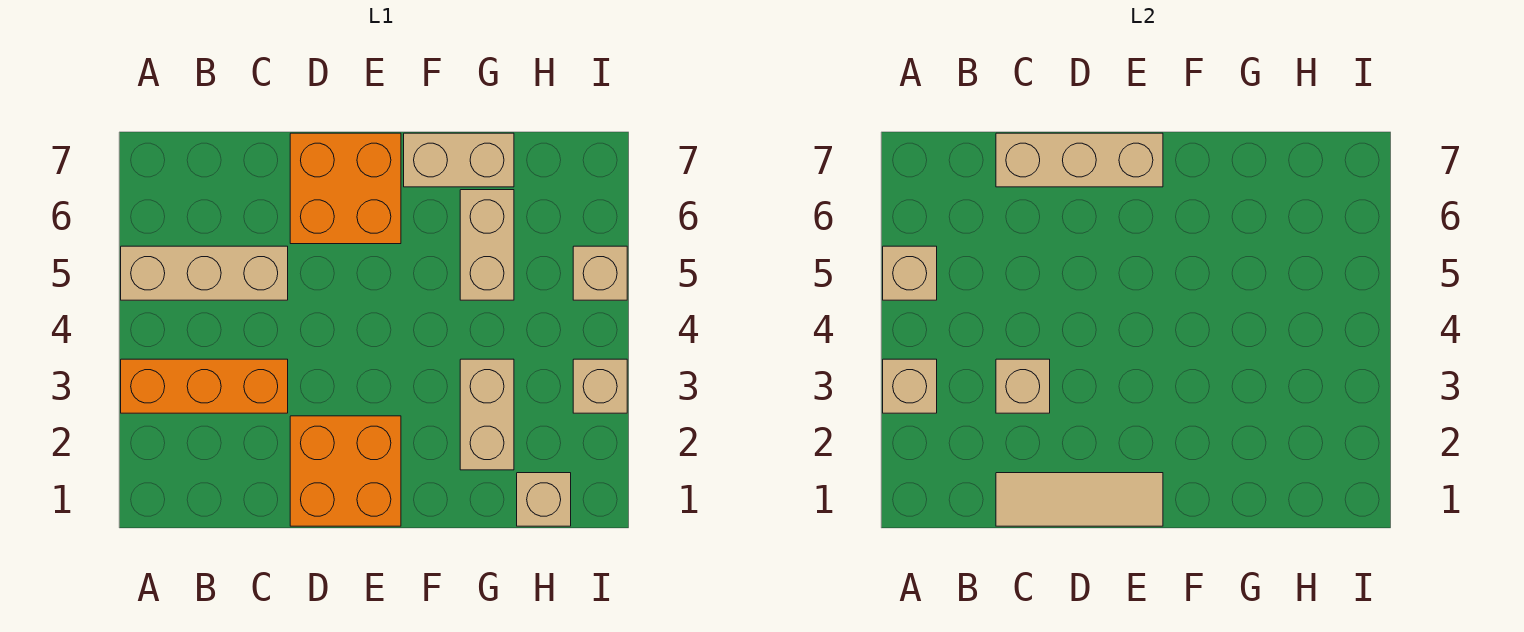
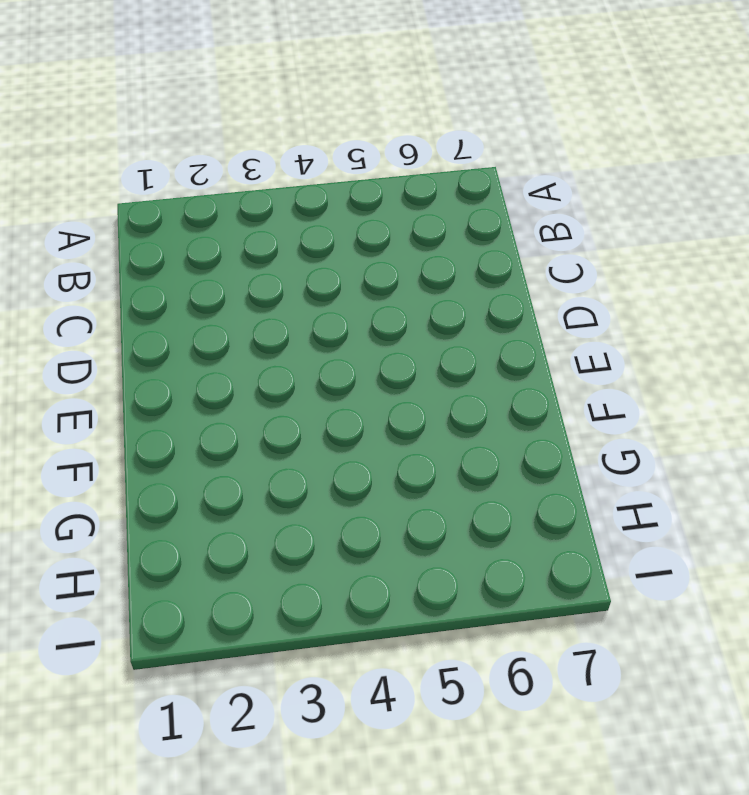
none -> orange brick A3:C3 level 1
none -> tan brick A5:C5 level 1
none -> orange brick D1:E2 level 1

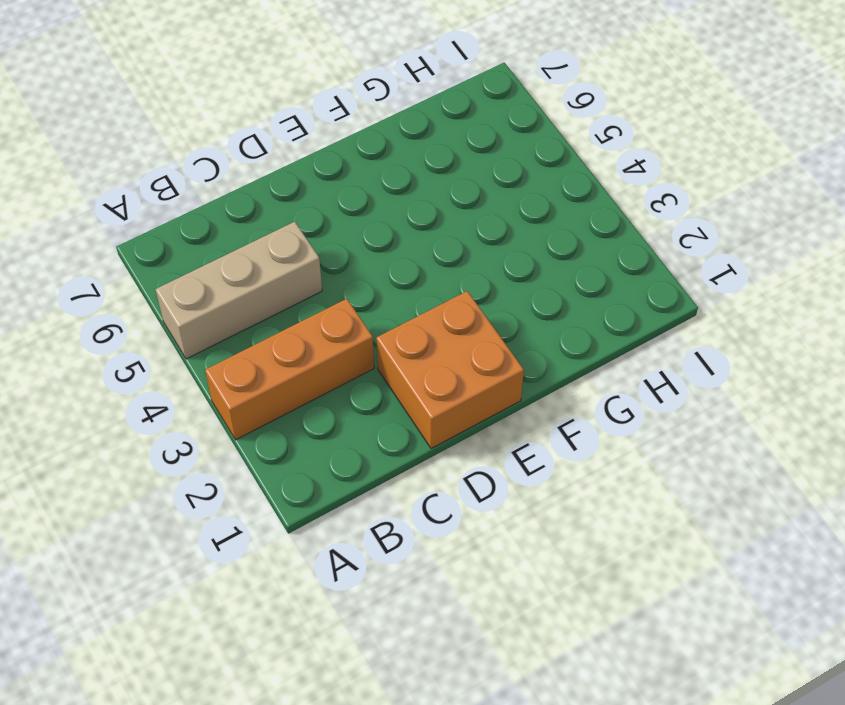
none -> orange brick D6:E7 level 1
none -> tan brick F7:G7 level 1
none -> tan brick G2:G3 level 1

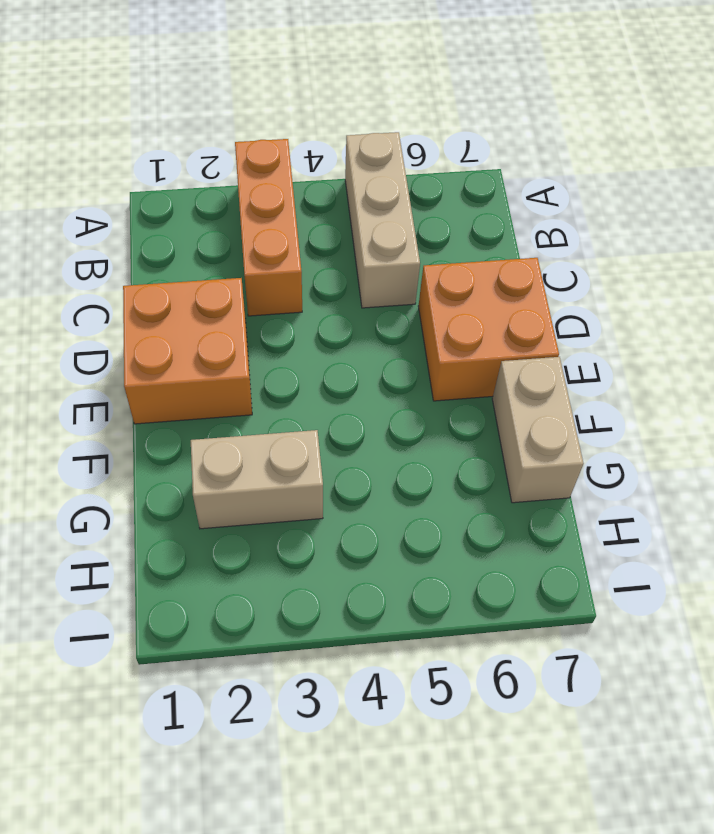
none -> tan brick G5:G6 level 1
none -> tan brick H1 level 1
none -> tan brick I3 level 1

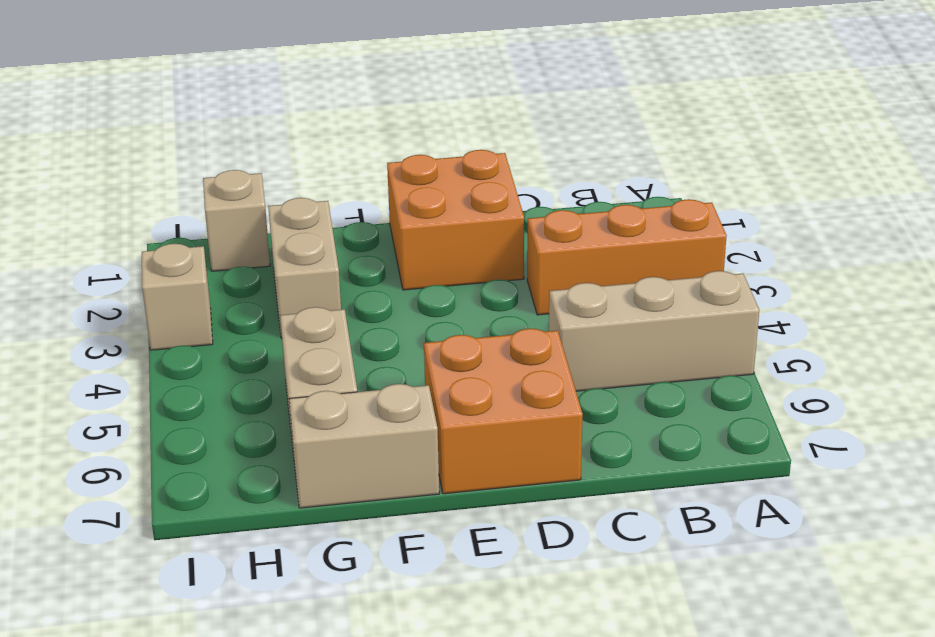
none -> tan brick I5 level 1
none -> tan brick A3 level 2
none -> tan brick A5 level 2

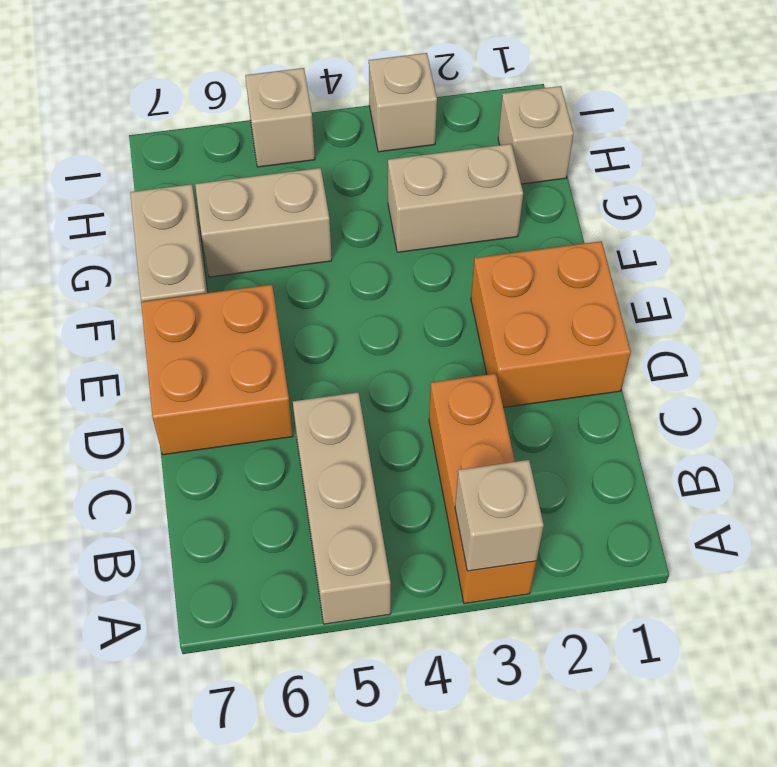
none -> tan brick A5 level 2
none -> tan tile C1:E1 level 2
none -> tan brick C3 level 2

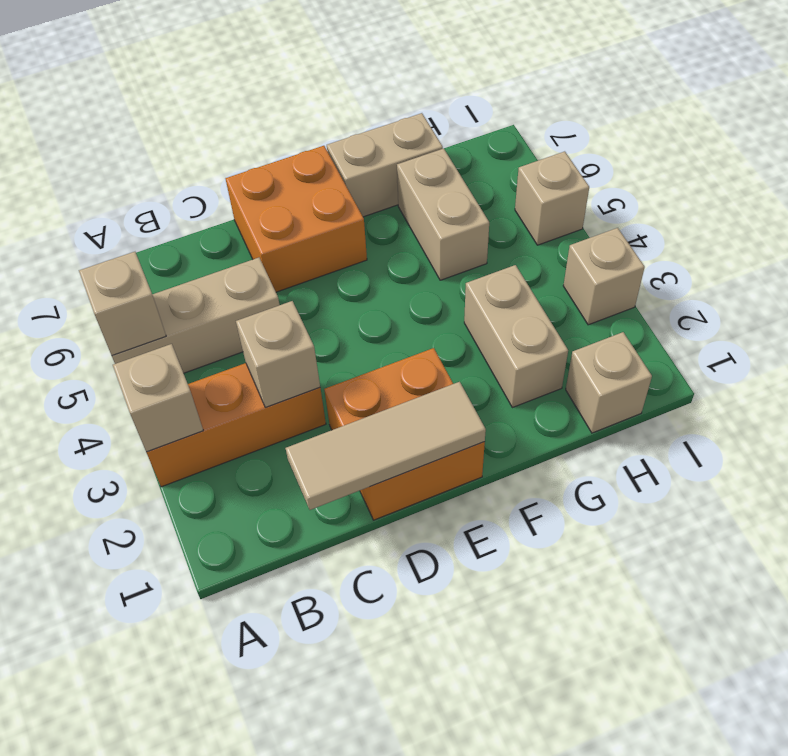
none -> tan brick C7:E7 level 2

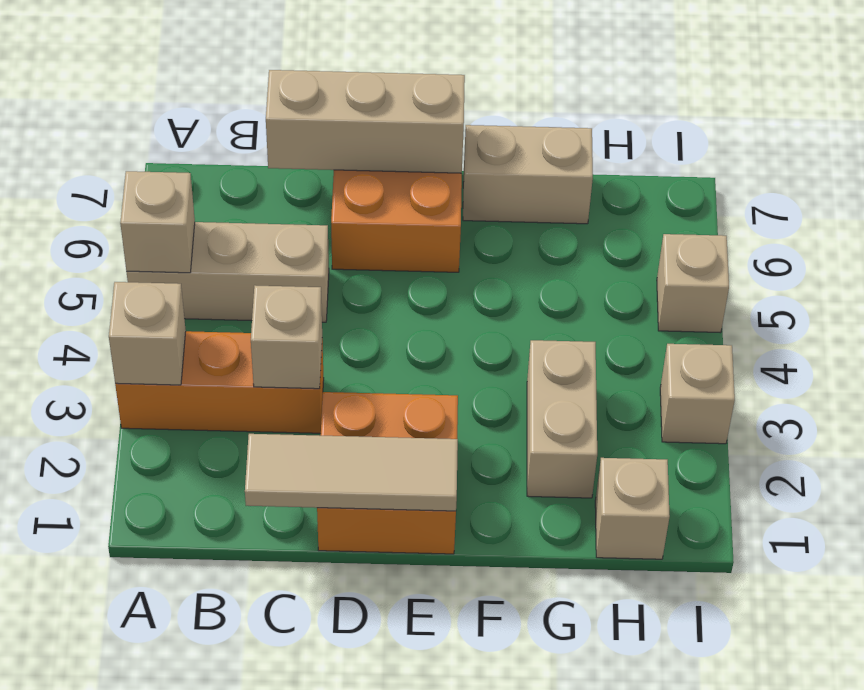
none -> tan brick G5:G6 level 1

